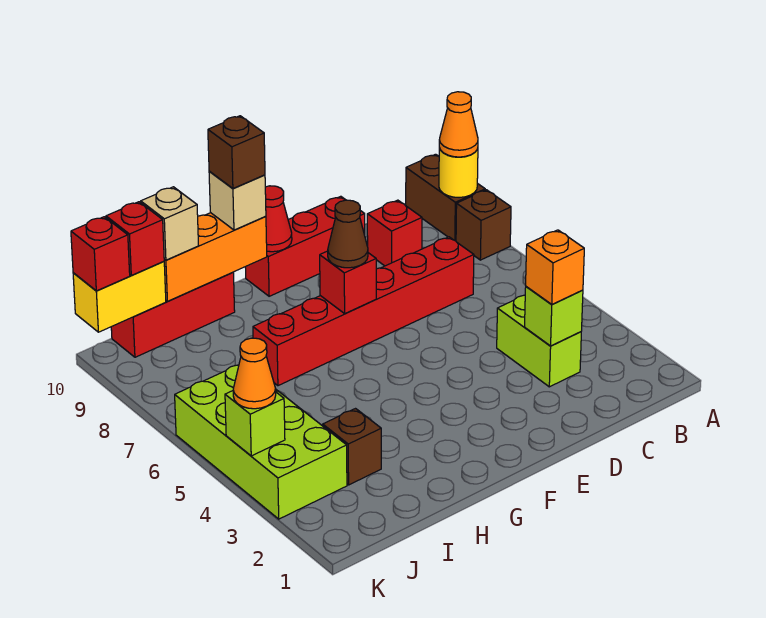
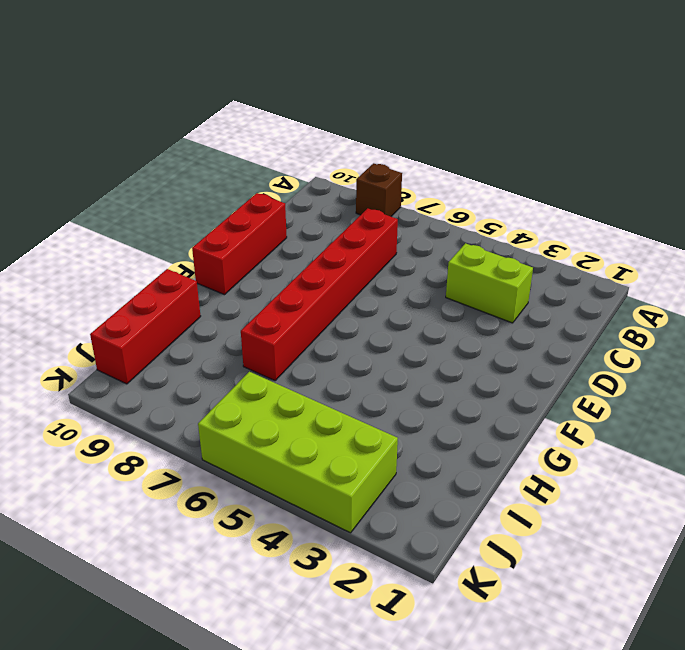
none -> brown brick A9:A10 level 1
none -> red brick C9 level 1
none -> brown brick I3 level 1

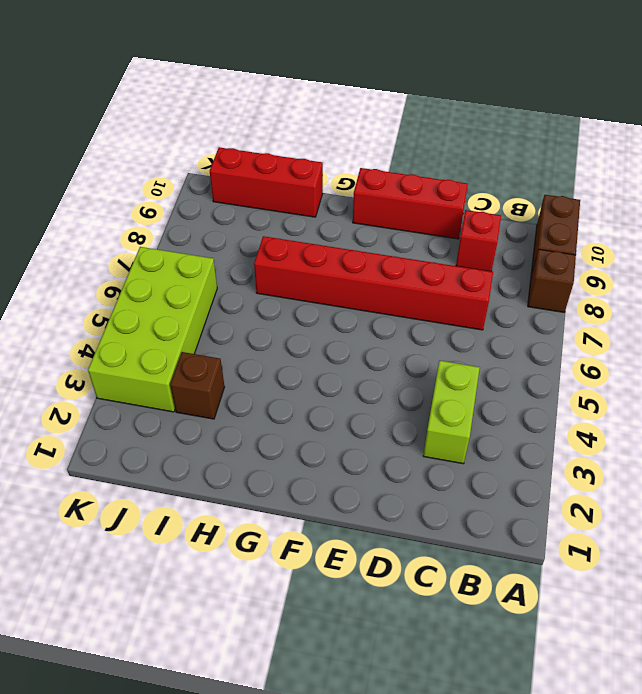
none -> yellow round brick A9 level 2
none -> lime brick C3 level 2
none -> red brick F7 level 2

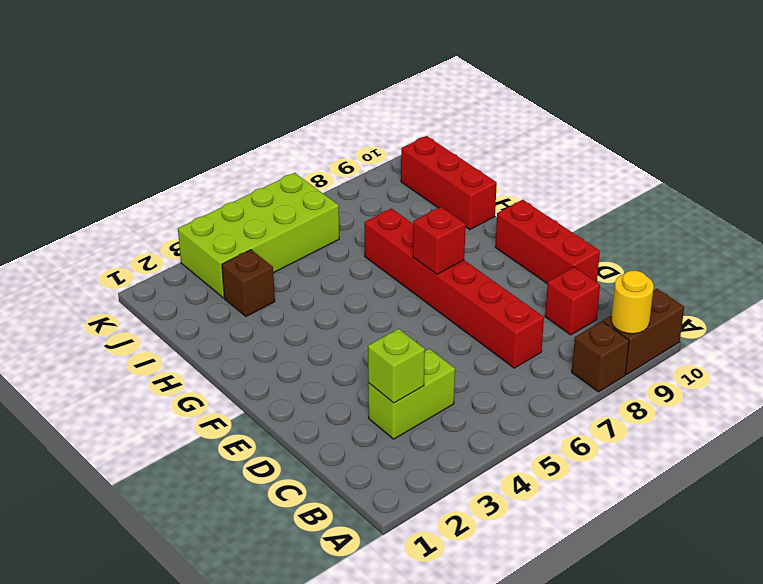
none -> red cone F10 level 2
none -> orange brick G10:I10 level 2
none -> yellow brick J10:K10 level 2

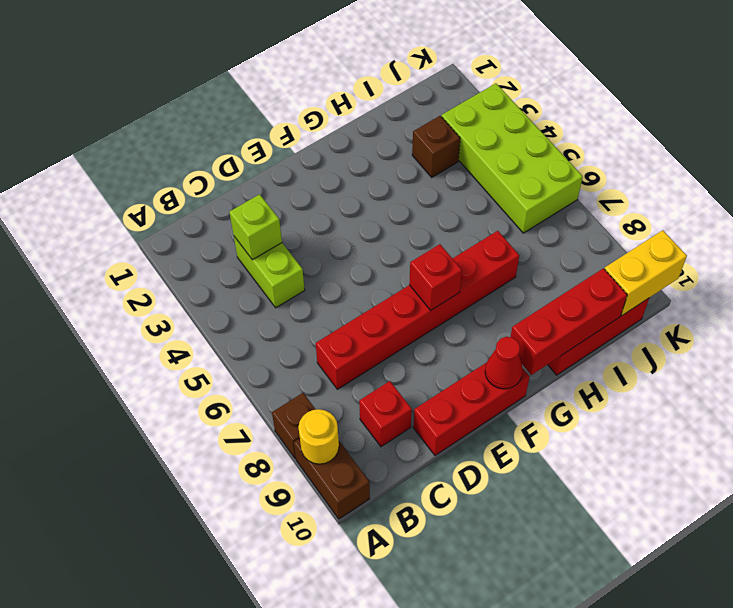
red brick G10:I10 level 2 -> orange brick G10:I10 level 2
none -> lime brick K4 level 2
none -> orange cone A9 level 3
none -> orange brick C3 level 3

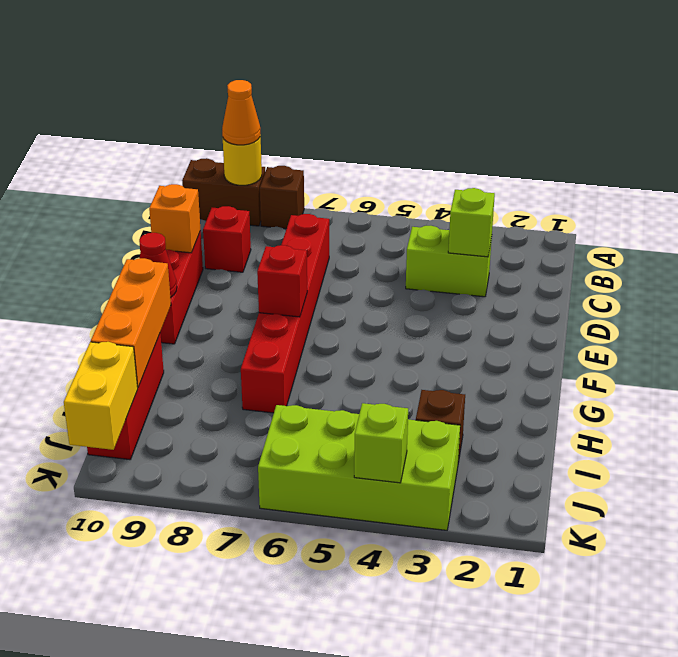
orange brick D10 level 2 -> orange brick C3 level 3
none -> brown cone F7 level 3
none -> tan brick G10 level 3
none -> tan brick I10 level 3

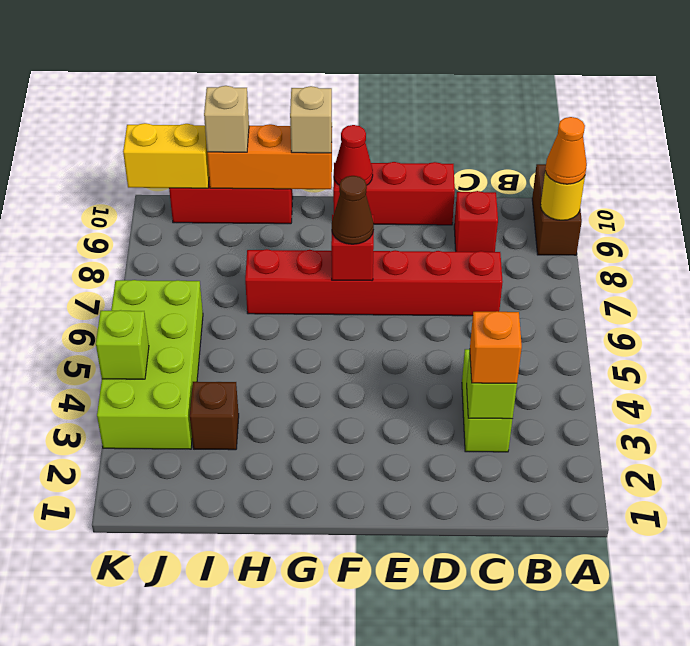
none -> brown brick A8 level 1
none -> red brick J10 level 3
none -> orange cone K4 level 3

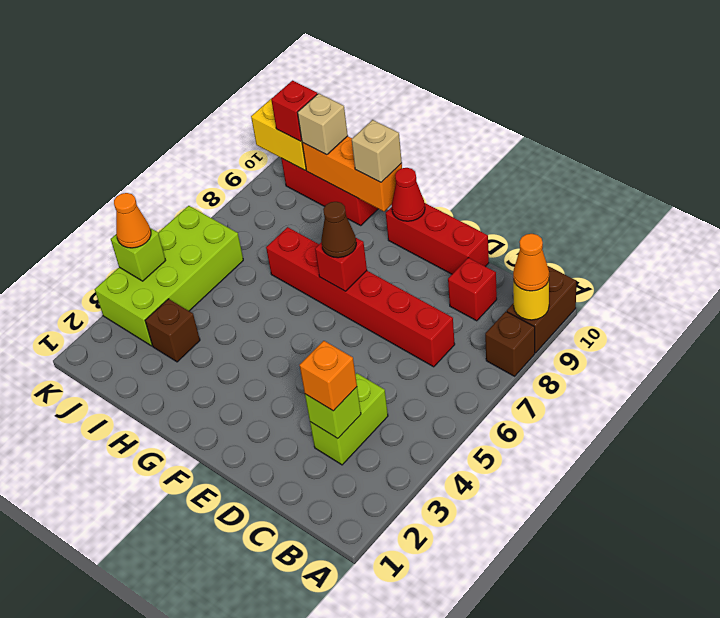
none -> red brick K10 level 3
none -> brown brick G10 level 4

